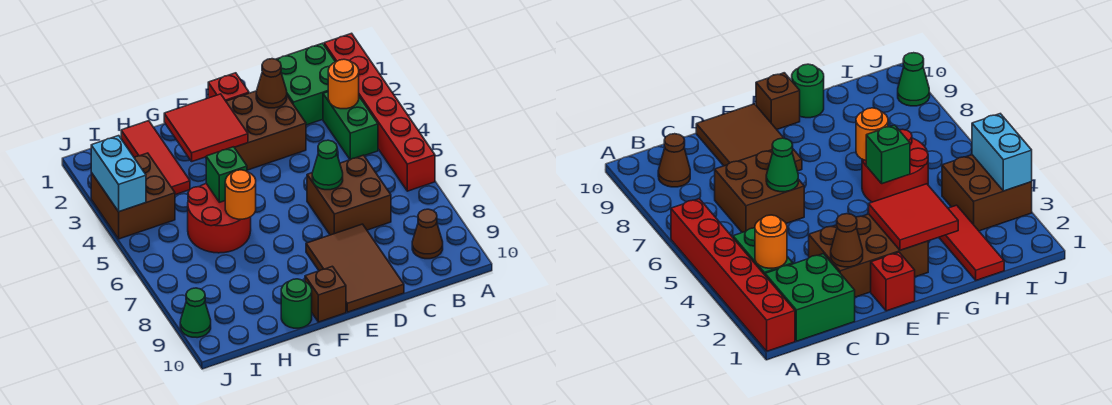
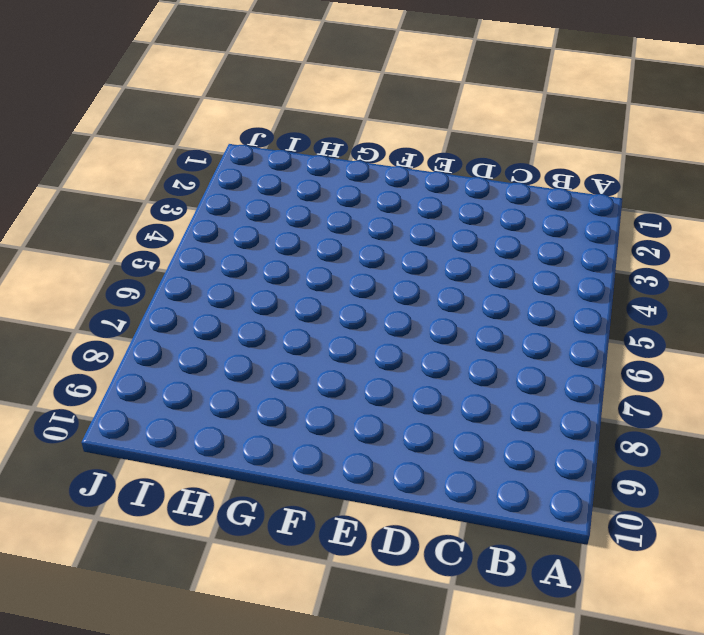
none -> red brick A1:A6 level 1
none -> green brick B1:C2 level 1
none -> green brick B3:B4 level 1

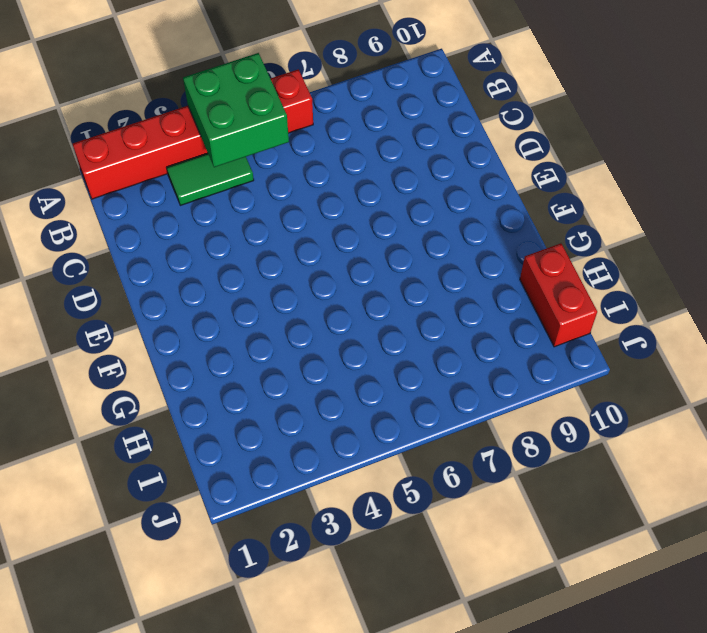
green brick A4:B5 level 2 -> green brick B1:C2 level 1
green tile B3:B4 level 1 -> green brick B3:B4 level 1
red brick H10:I10 level 1 -> none
none -> brown cone B9 level 1
none -> brown brick C6:D7 level 1
none -> brown brick D2:F3 level 1

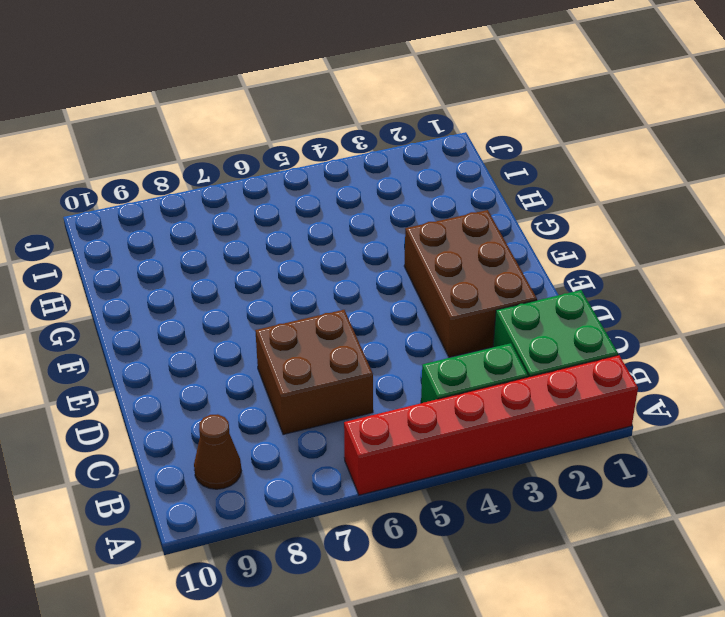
none -> brown tile D8:E10 level 1
none -> red brick E1 level 1
none -> brown brick F10 level 1

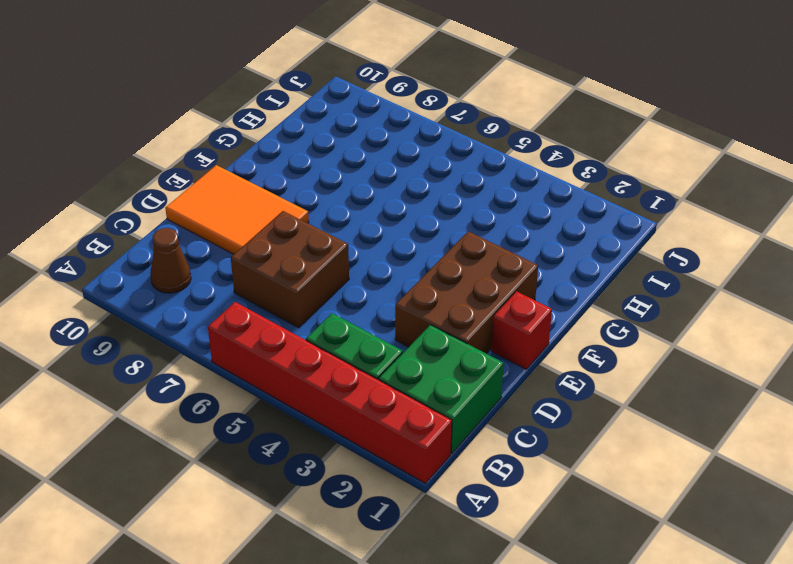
orange tile D8:E10 level 1 -> brown tile D8:E10 level 1
none -> brown brick F10 level 1
none -> red round brick G5:H6 level 1
none -> green round brick G10 level 1

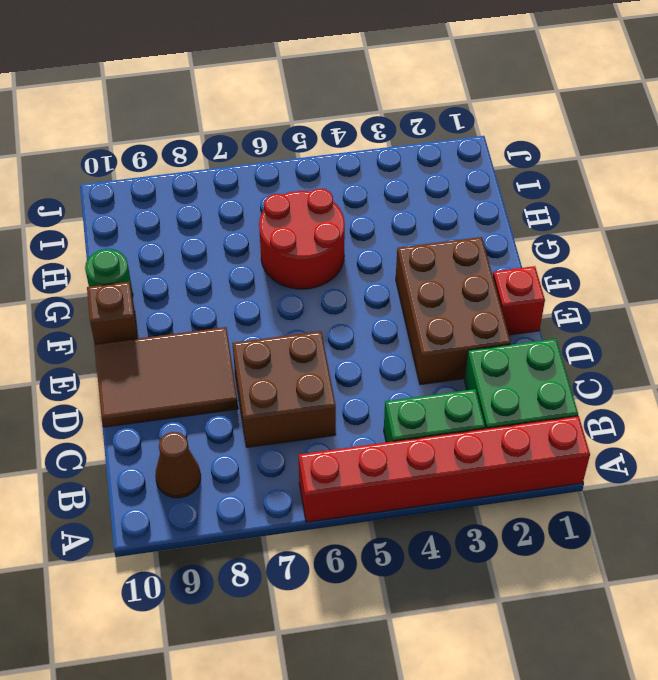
none -> red tile H1:H3 level 1
none -> brown brick I3:J4 level 1
none -> green cone J9 level 1

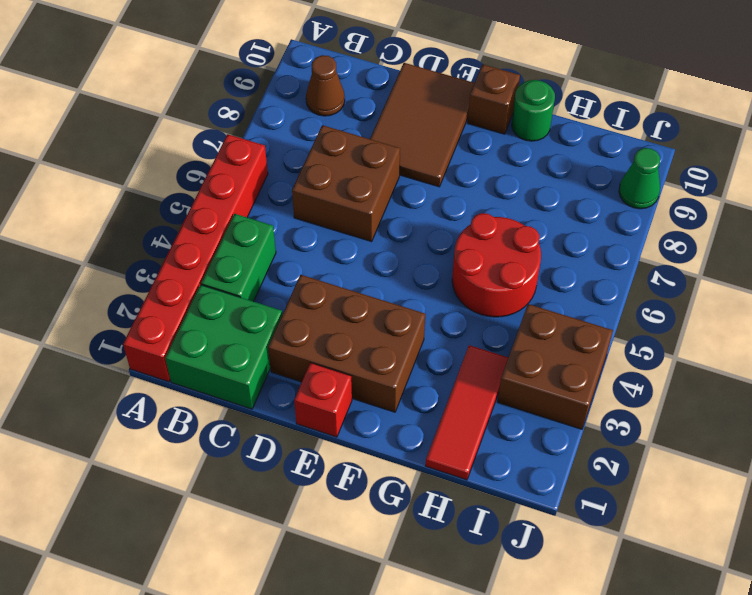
none -> orange round brick B3 level 2
none -> brown cone D2 level 2
none -> green cone D6 level 2

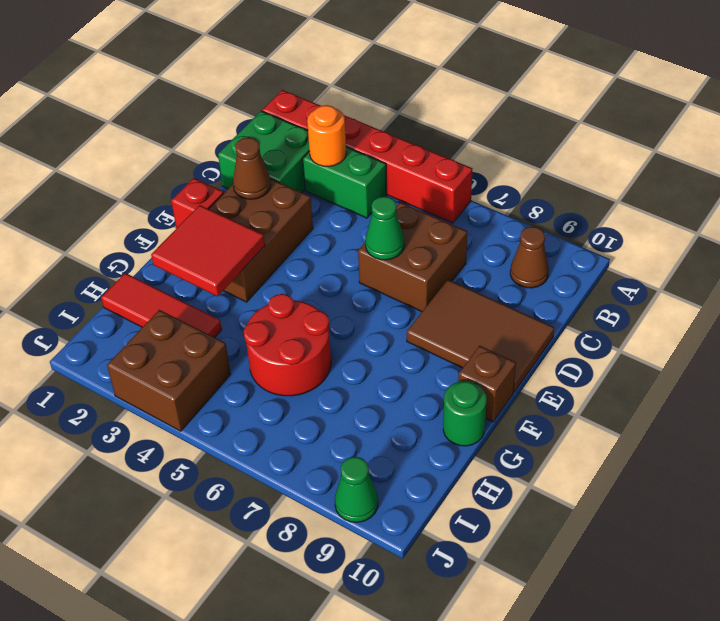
none -> green brick G5 level 2
none -> orange round brick G6 level 2
none -> cyan brick J3:J4 level 2

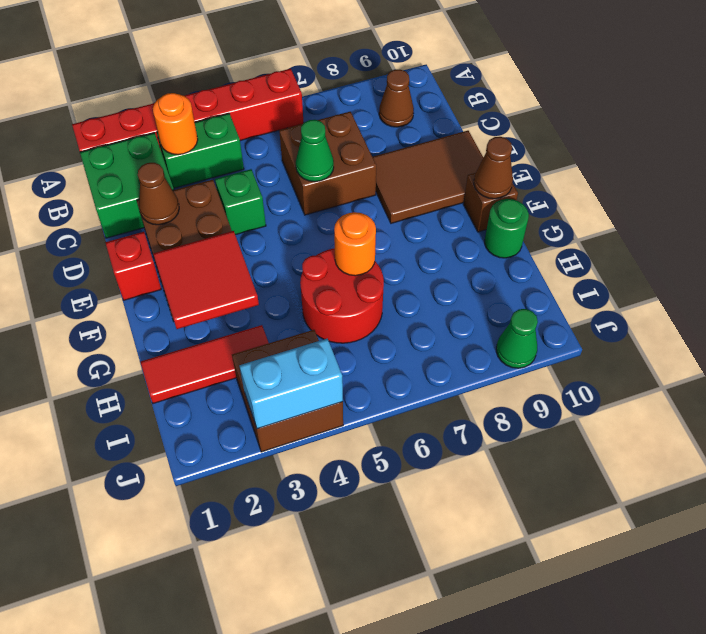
green brick D4 level 1 -> green brick G5 level 2
brown cone F10 level 2 -> none

